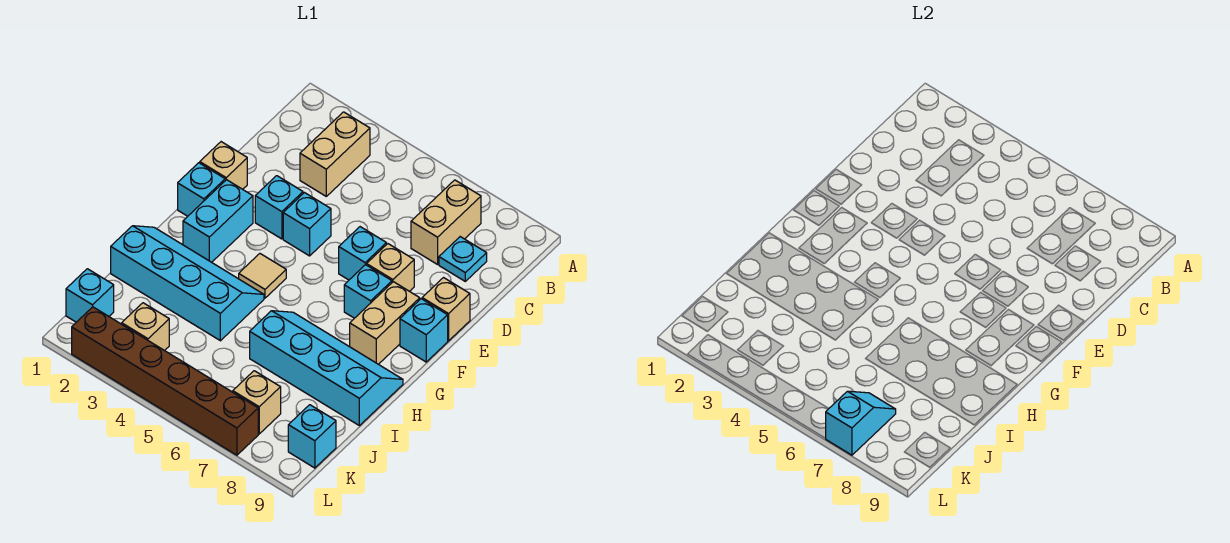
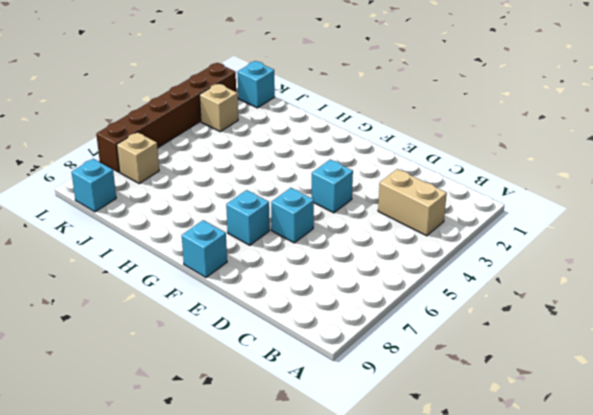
none -> tan brick B7:C7 level 1
none -> cyan plate C8 level 1
none -> tan brick E1 level 1

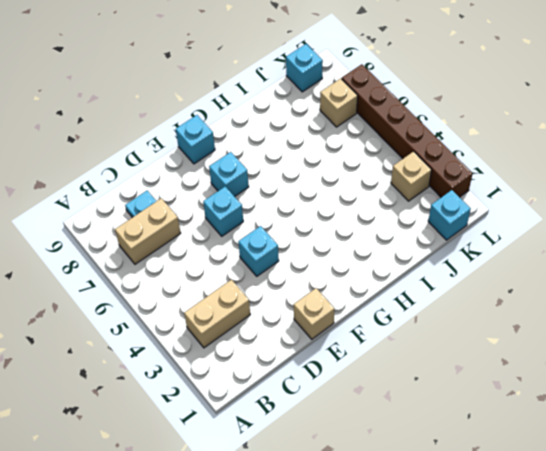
none -> cyan brick E3 level 1
none -> tan brick E7 level 1
none -> tan brick E9 level 1

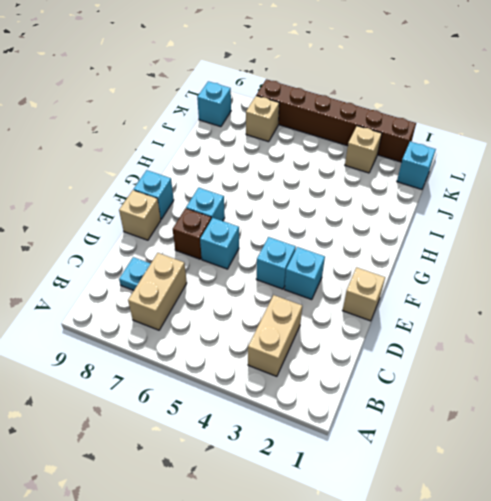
brown brick E7 level 1 -> tan brick E7 level 1
none -> cyan brick F1 level 1
none -> cyan brick F2:G2 level 1
none -> tan brick F8:G8 level 1

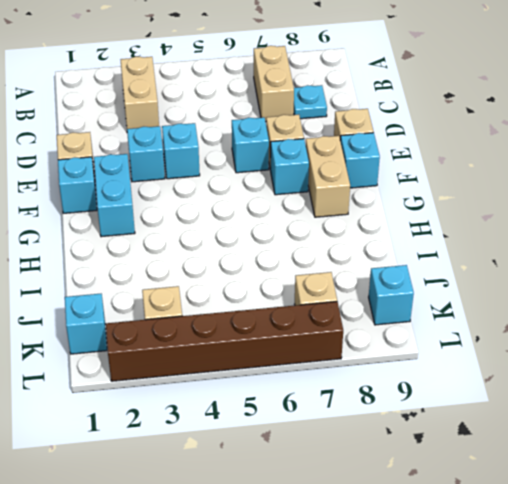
none -> tan tile G4 level 1
none -> cyan slope H1:I4 level 1 top I
none -> cyan slope H6:I9 level 1 top I

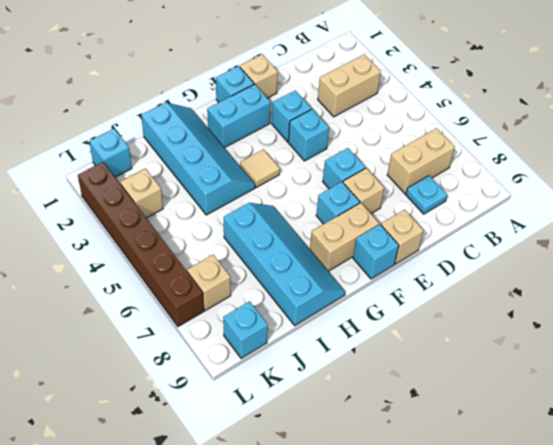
none -> cyan slope K7:L7 level 2 top L

